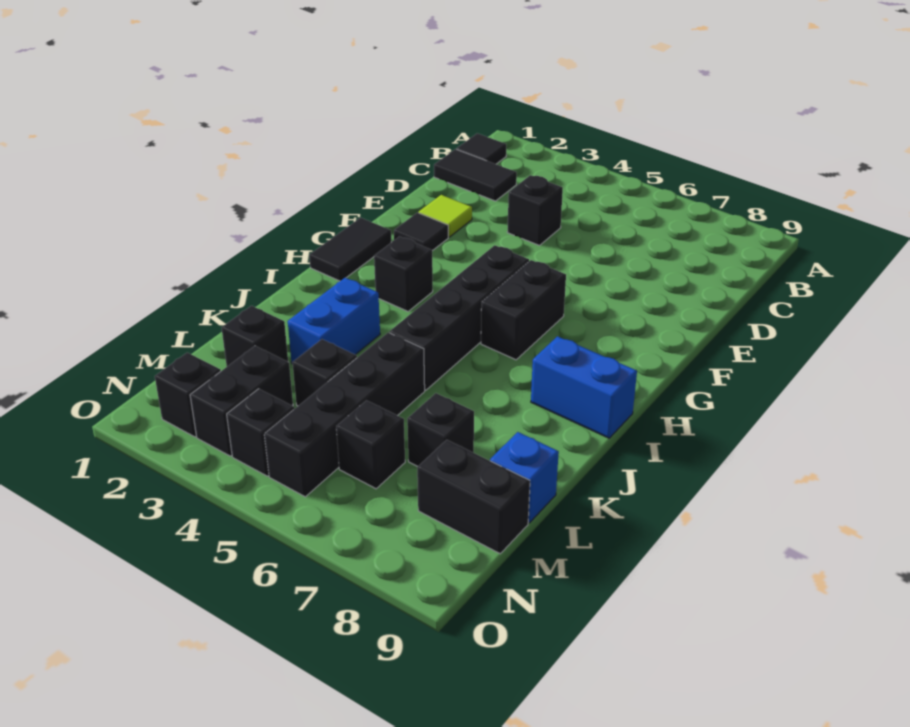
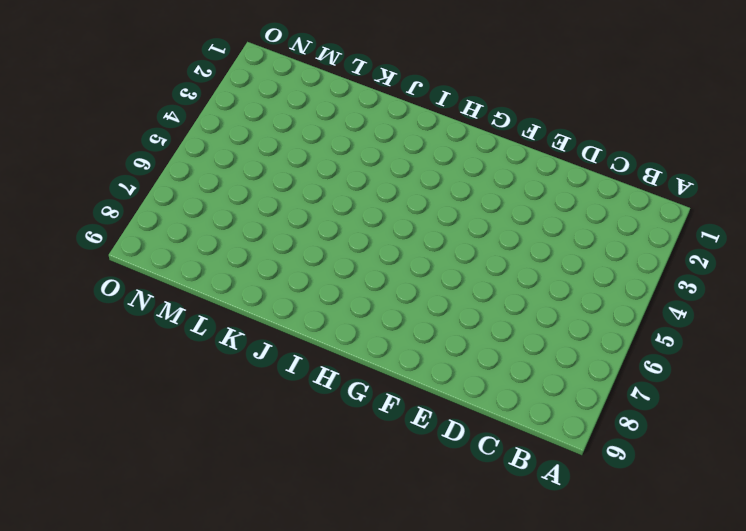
none -> black tile B1 level 1
none -> black tile C1:C2 level 1
none -> black brick D4 level 1

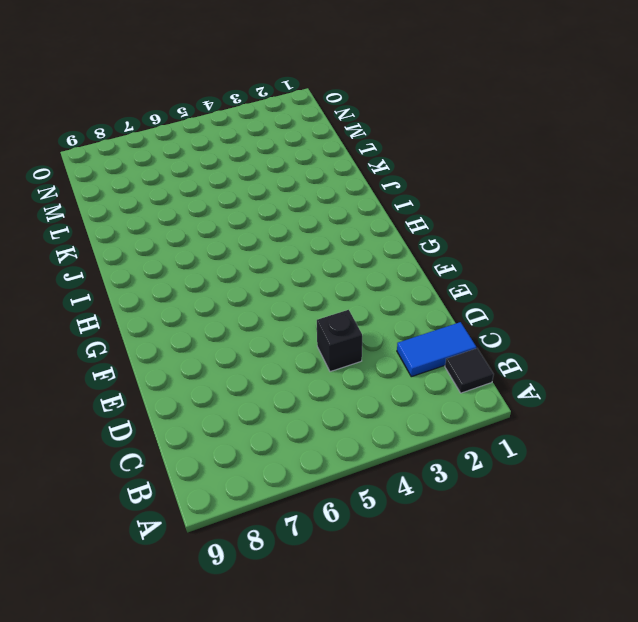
blue tile C1:C2 level 1 -> black tile C1:C2 level 1
none -> lime tile E2 level 1
none -> black tile F2 level 1
none -> black tile G1:H1 level 1

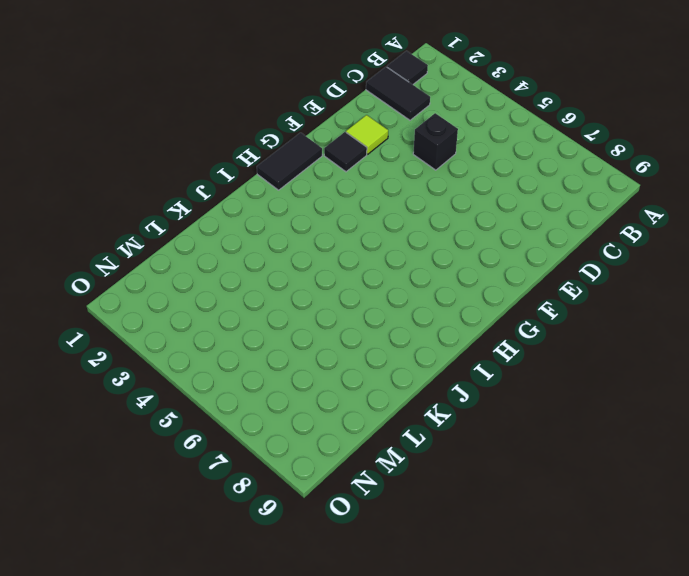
none -> black brick G5:J5 level 1
none -> black brick G6:H6 level 1
none -> black brick H3 level 1

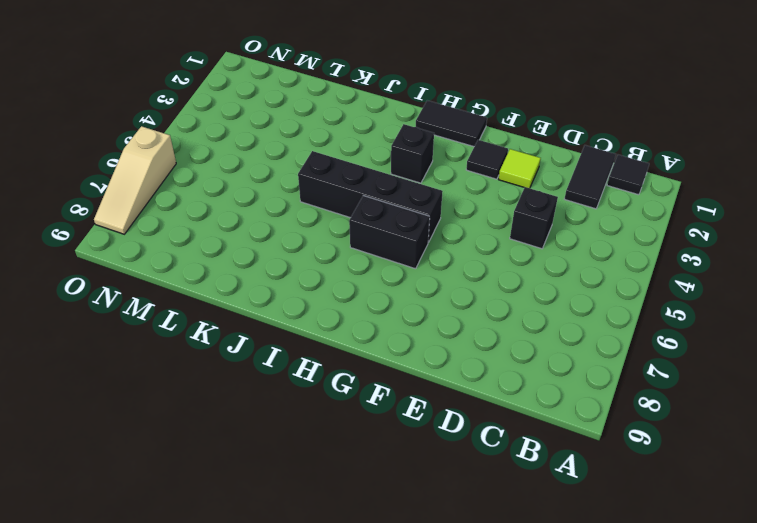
tan slope O6:O8 level 1 top 6 -> none
none -> blue brick I8:I9 level 1
none -> blue brick J3:K3 level 1
none -> black brick K5:N5 level 1

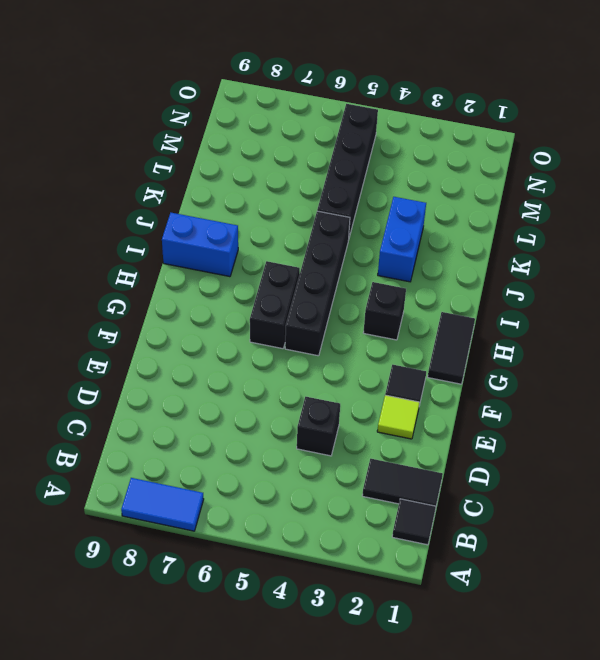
blue tile A7:A8 level 1 -> none
none -> black brick L2 level 1
none -> black brick L4 level 1
none -> black brick L7 level 1

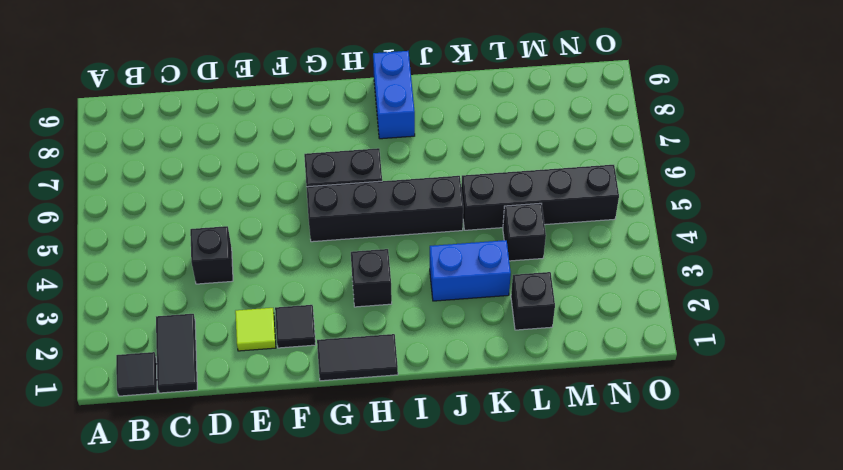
none -> black brick L7 level 1
none -> blue brick L9 level 1
none -> black brick M3:N3 level 1

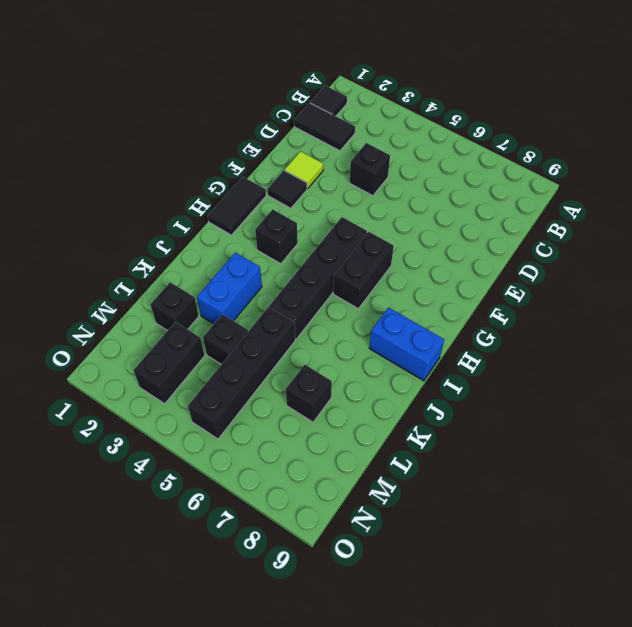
none -> blue brick L9 level 1
none -> black brick M6 level 1
none -> black brick M8:M9 level 1

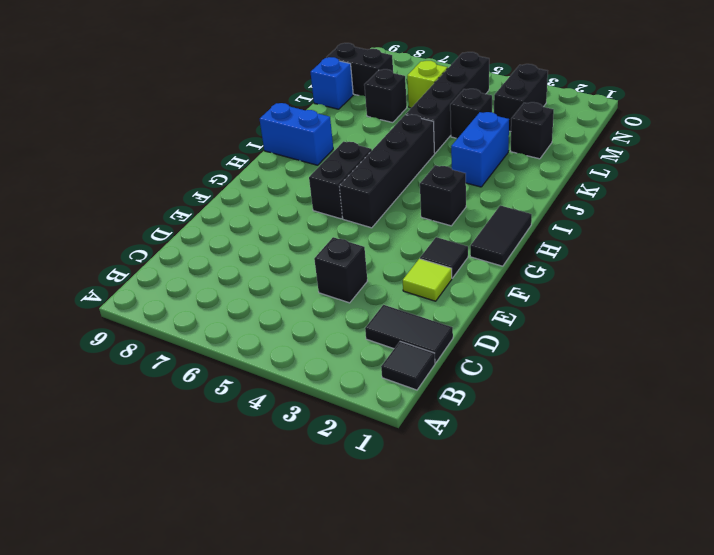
lime brick M6 level 1 -> black brick M6 level 1
none -> black brick N2 level 1
none -> black brick N4 level 1

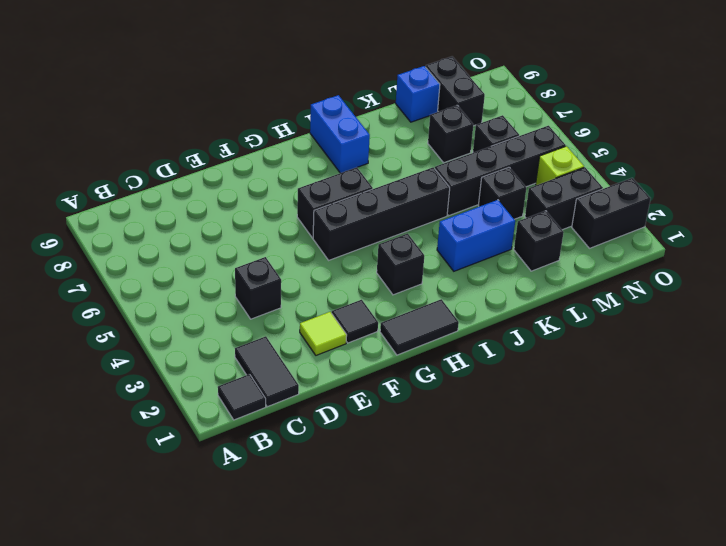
black brick N2:O2 level 1 -> black brick N2 level 1
lime brick N4 level 1 -> black brick N4 level 1

